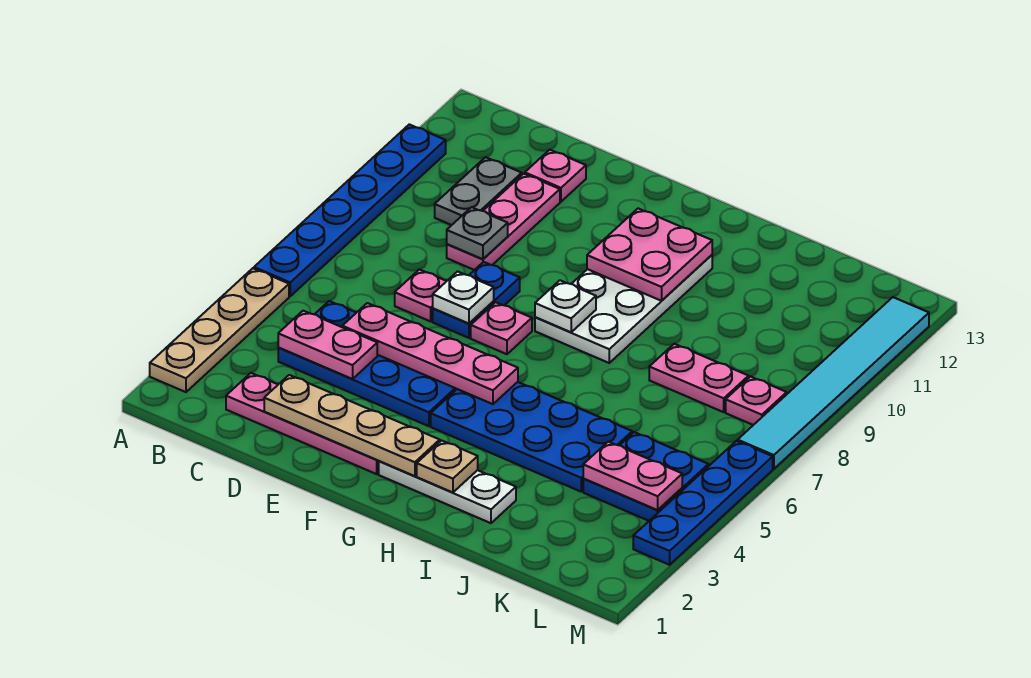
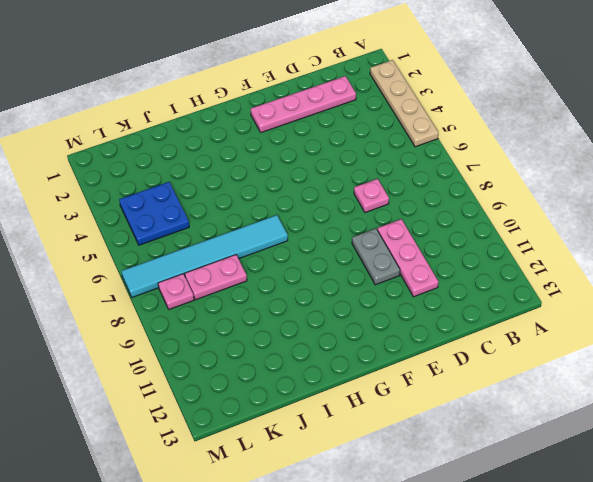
grey plate E9:E10 level 1 -> grey plate C10:C11 level 1
cyan tile H7:M7 level 1 -> cyan tile M7:M12 level 1
none -> blue plate A6:A11 level 1
none -> blue plate C4:F5 level 1
none -> pink plate D12 level 1

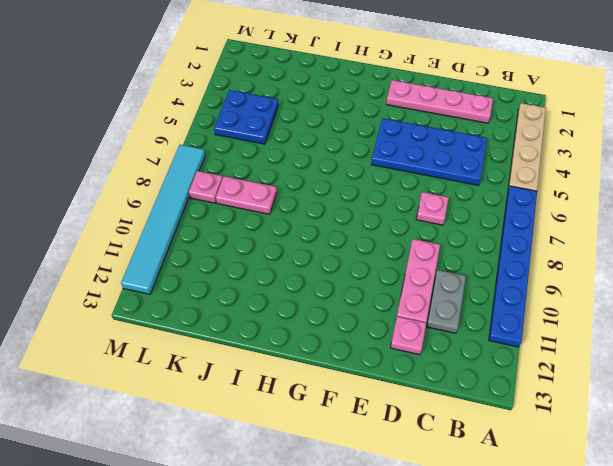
none -> blue plate E7:E8 level 1
none -> pink plate F7 level 1
none -> white plate G2:I2 level 1

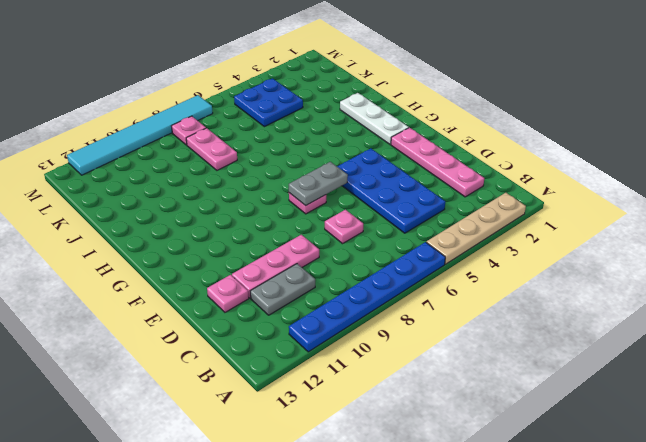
grey plate F6:F7 level 2 -> none
none -> blue plate E7:E8 level 1
none -> blue plate G4:J5 level 1
none -> white plate G8:H11 level 1

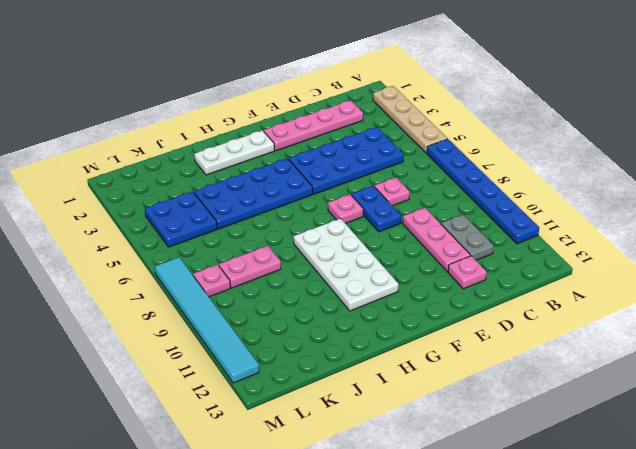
none -> blue plate M3:M6 level 1
none -> pink plate C4:D4 level 2
none -> tan plate D2:G2 level 2

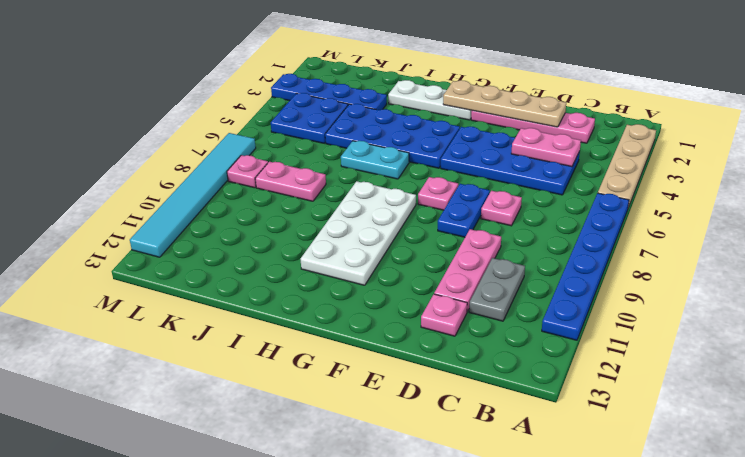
cyan plate H6:I6 level 1 -> none
blue plate J3:M3 level 1 -> blue plate M3:M6 level 1
none -> pink plate D5:G5 level 2
none -> grey plate D9 level 2
none -> white plate E7 level 2

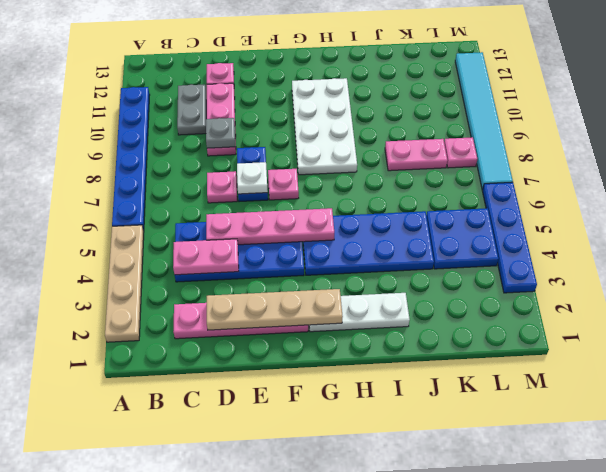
none -> white plate G8 level 2
none -> pink plate G10:H11 level 2
none -> tan plate H2 level 2

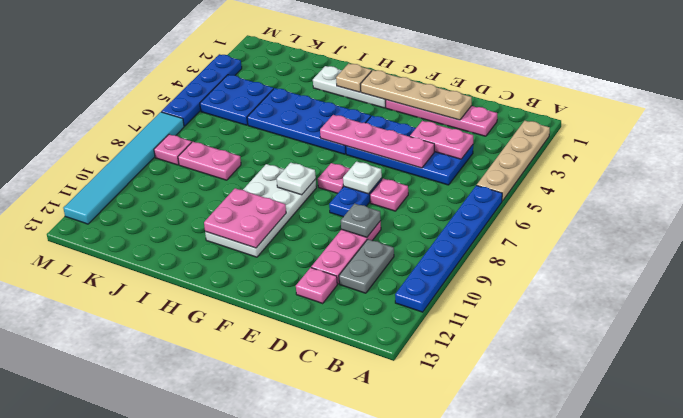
none -> pink plate K4:L4 level 2

